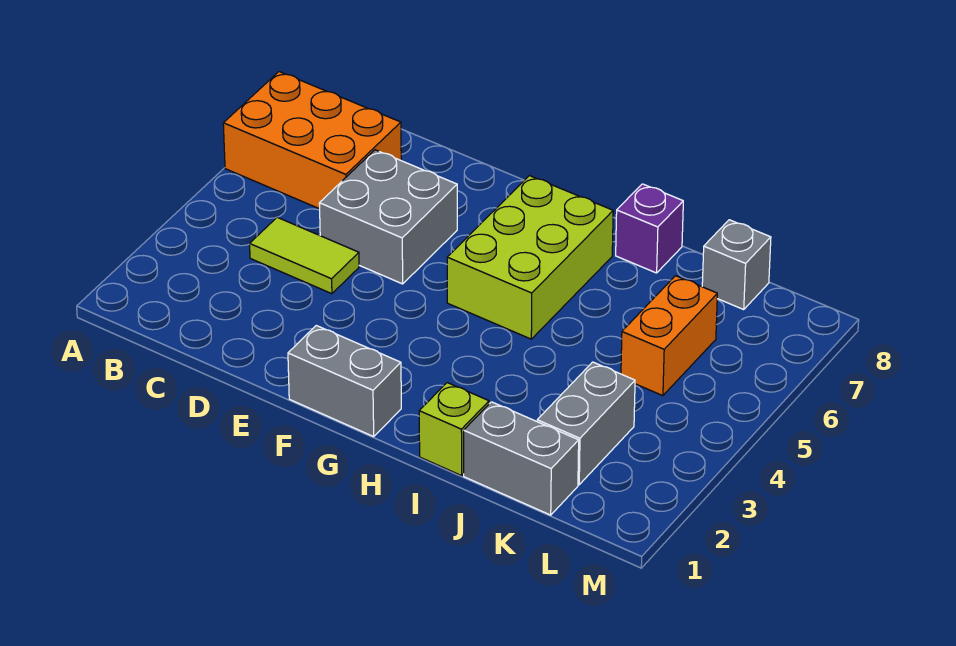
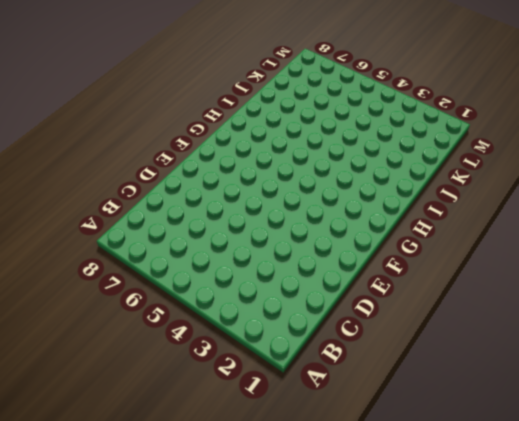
none -> orange brick A6:C7 level 1
none -> lime tile C4:D4 level 1

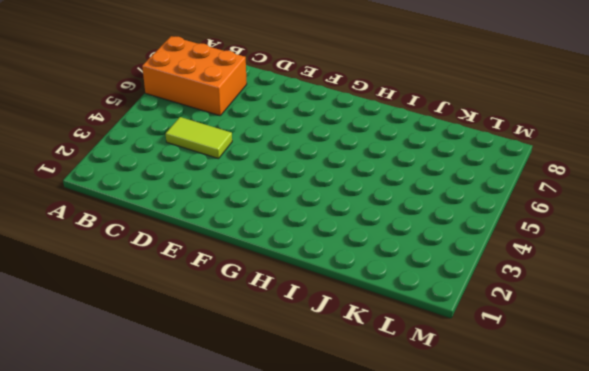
none -> grey brick D5:E6 level 1
none -> grey brick F1:G1 level 1

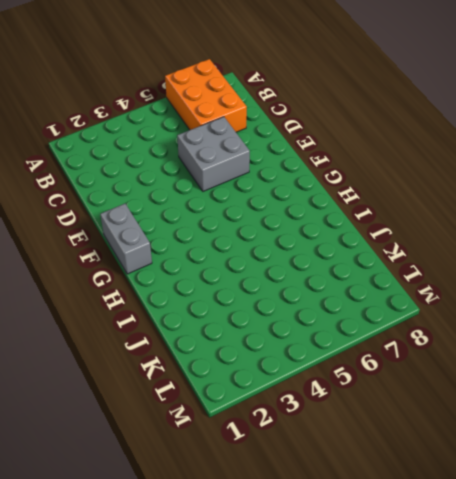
none -> lime tile C4:D4 level 1
none -> lime brick G5:H7 level 1

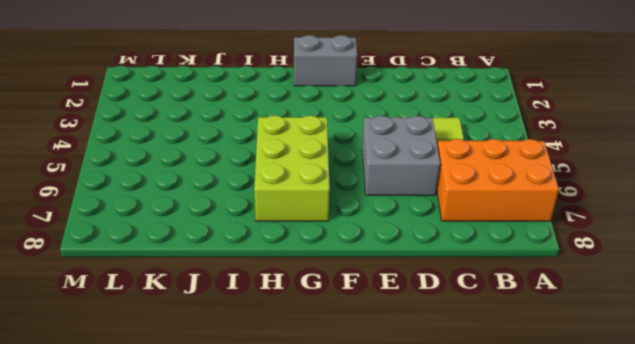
none -> lime brick I1 level 1
none -> purple brick I8 level 1

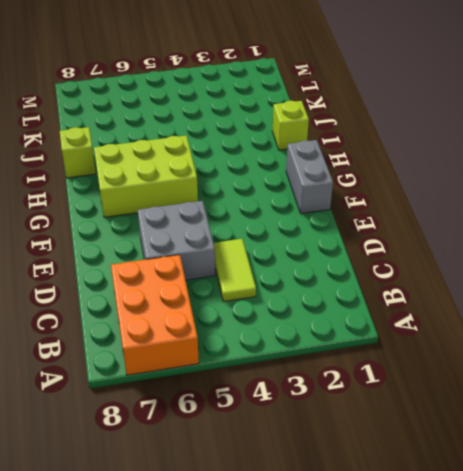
lime brick I8 level 1 -> purple brick I8 level 1
none -> grey brick J1:K1 level 1
none -> grey brick K2:K3 level 1

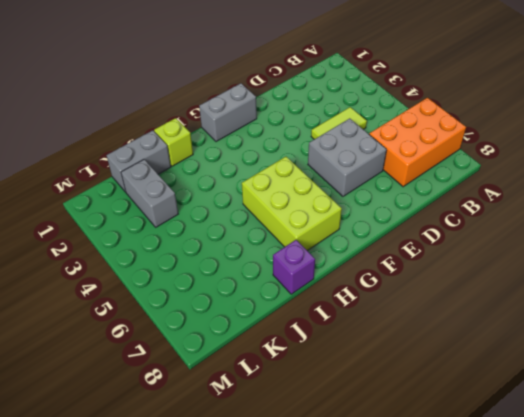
none -> orange brick K5:K6 level 1
none -> grey brick K8 level 1

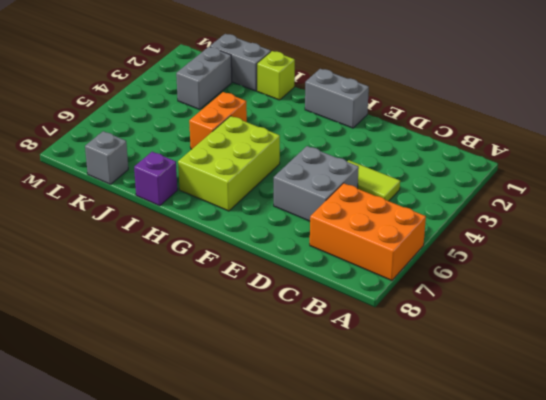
orange brick I4:I5 level 1 -> orange brick K5:K6 level 1

